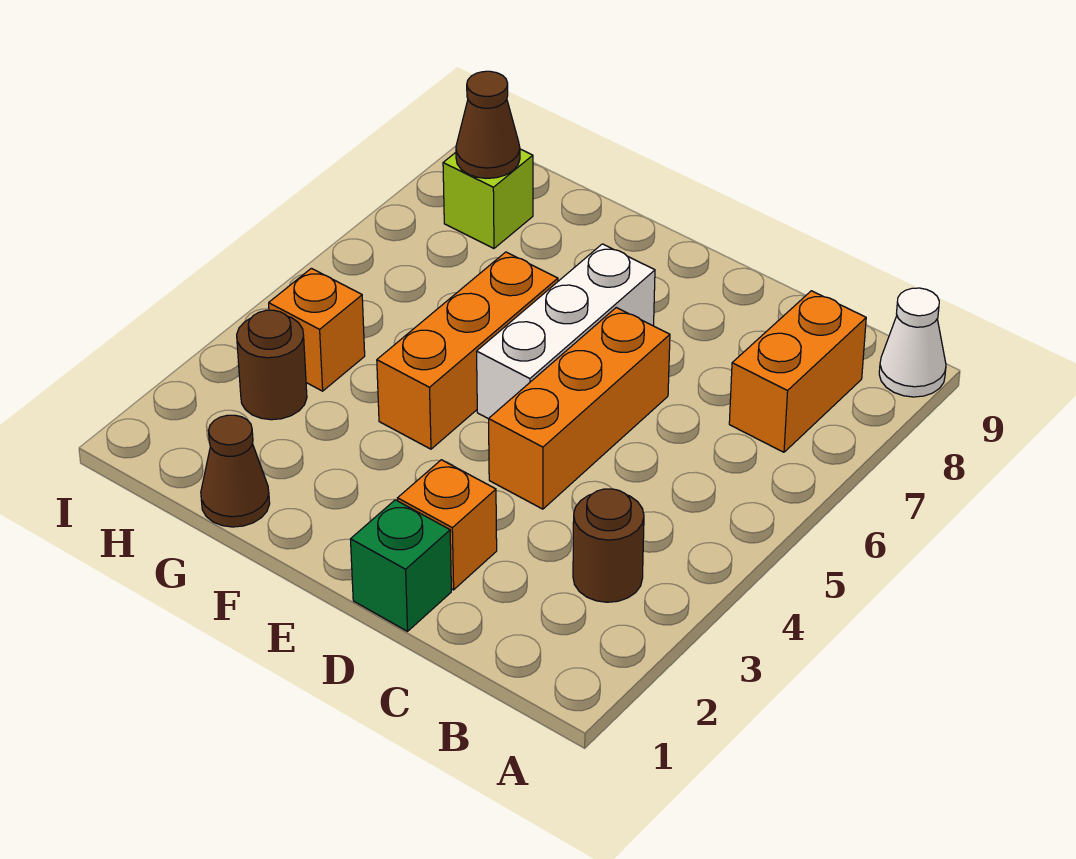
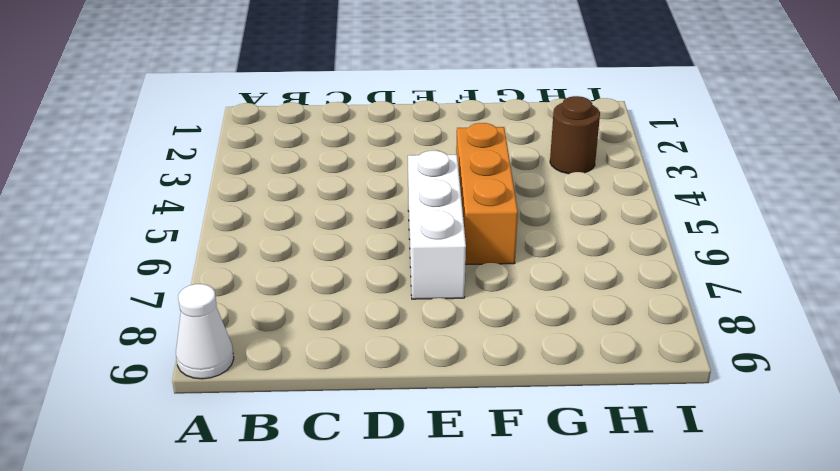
none -> brown round brick B3 level 1
none -> orange brick B7:B8 level 1
none -> green brick D1 level 1

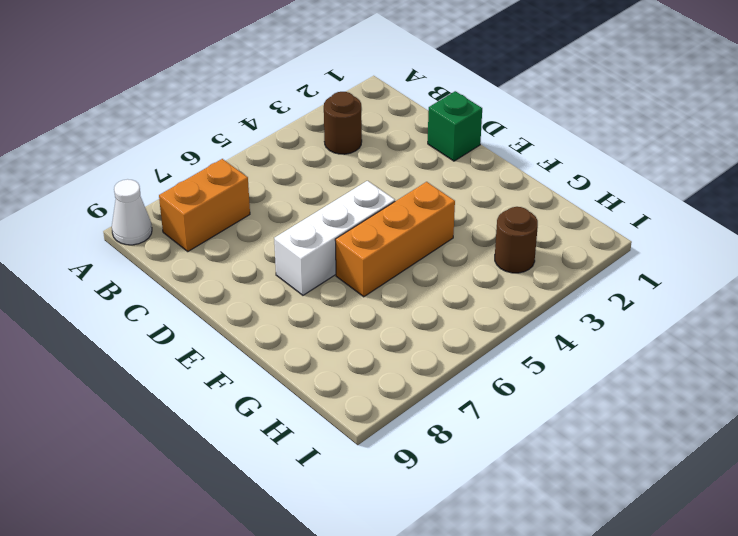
none -> orange brick D2 level 1
none -> orange brick D4:D6 level 1
none -> brown cone G1 level 1

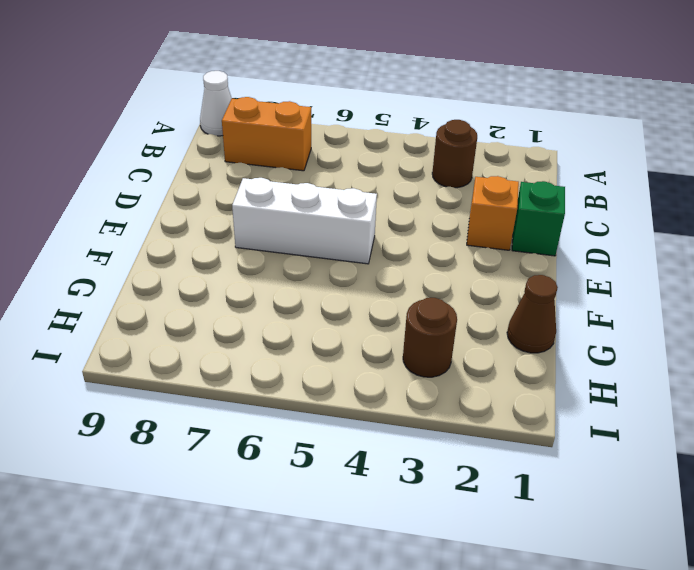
none -> orange brick D4:D6 level 1
none -> orange brick F4:F6 level 1
none -> orange brick H4 level 1

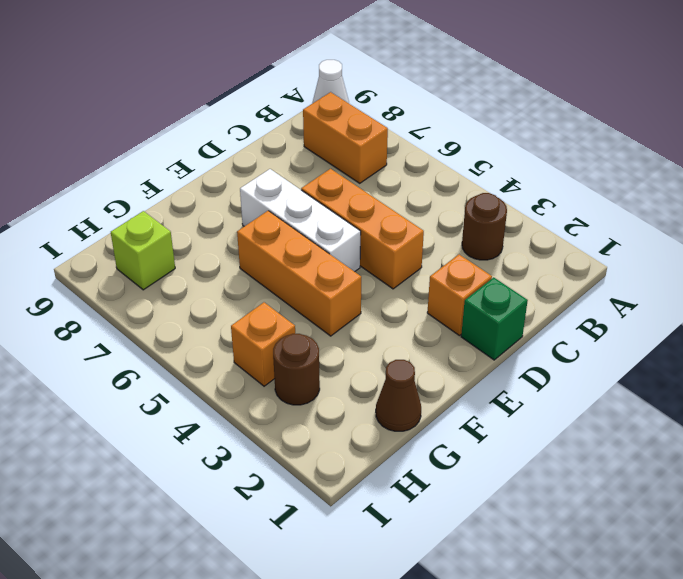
none -> brown cone H8 level 2

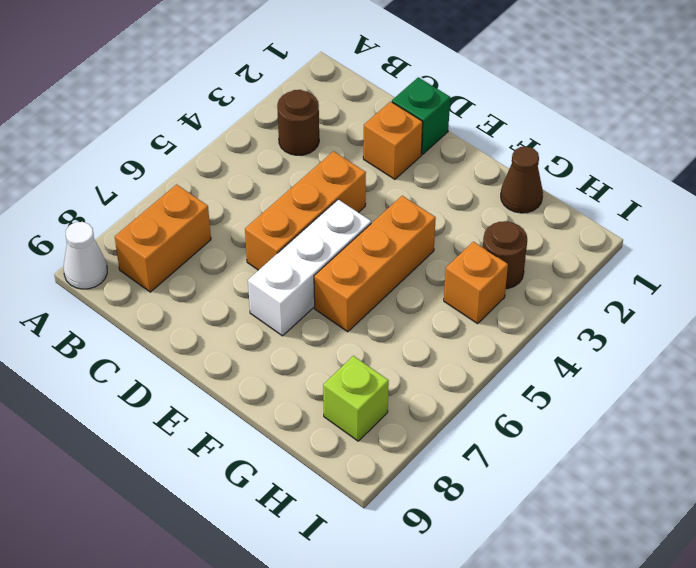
none -> brown cone H8 level 2

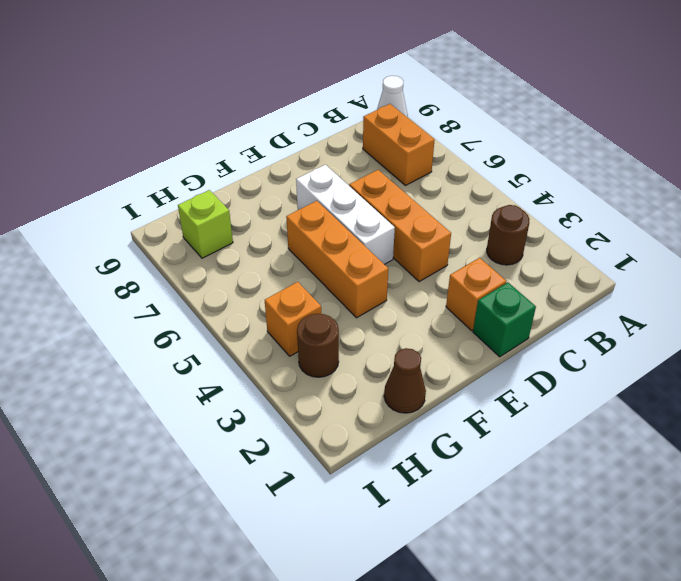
none -> brown cone H8 level 2

